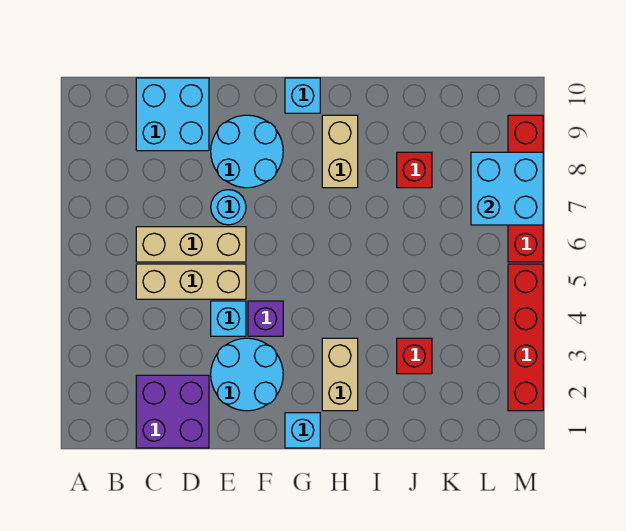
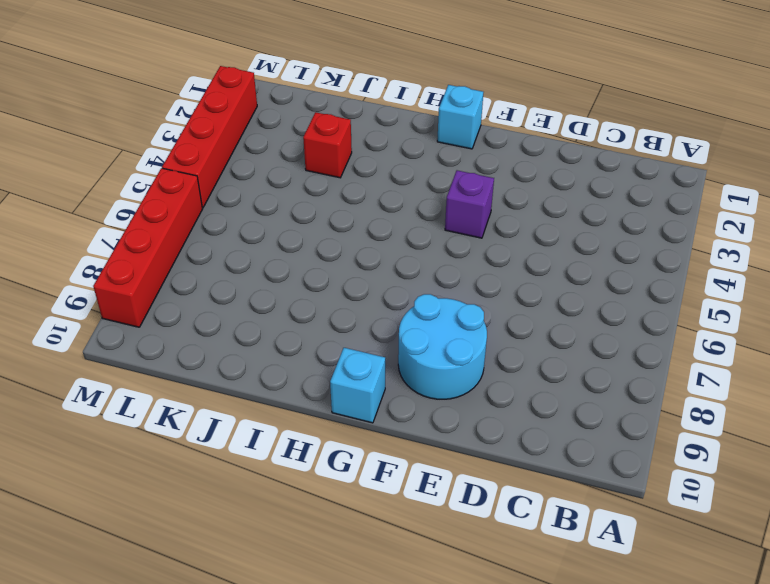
none -> purple brick C1:D2 level 1
none -> tan brick C5:E5 level 1
none -> tan brick C6:E6 level 1

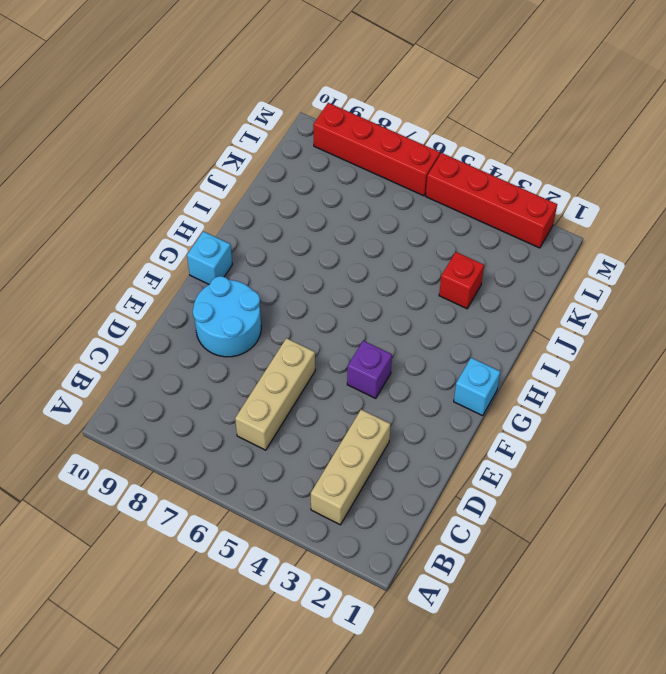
tan brick B3:D3 level 1 -> tan brick C5:E5 level 1
none -> purple brick C1:D2 level 1
none -> cyan brick C9:D10 level 1
none -> cyan round brick E2:F3 level 1

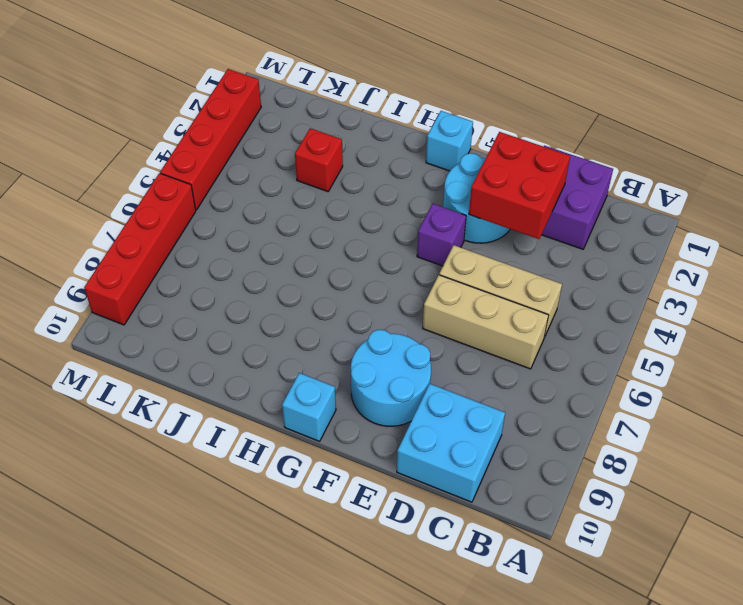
red brick D2:E3 level 2 -> none
none -> cyan brick E4 level 1
none -> cyan round brick E7 level 1
none -> tan brick H2:H3 level 1

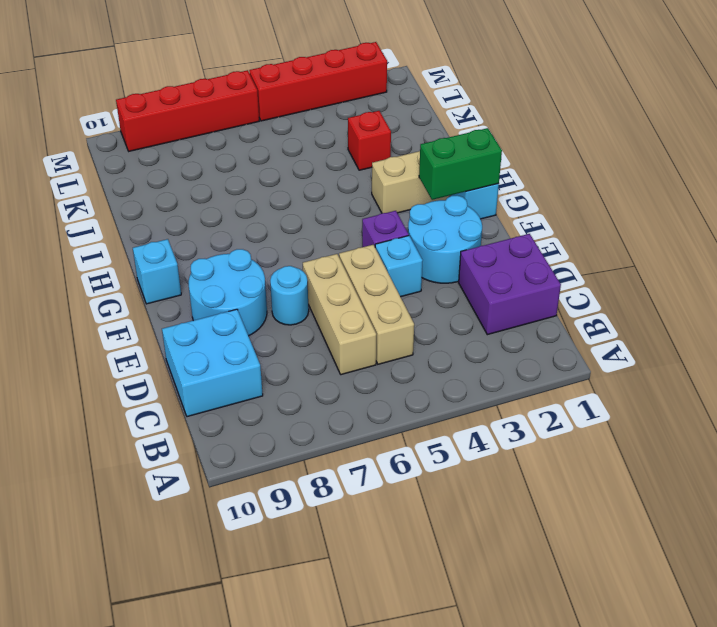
green brick G1:G2 level 2 -> none
none -> tan brick H8:H9 level 1
none -> red brick J8 level 1
none -> cyan brick L7:M8 level 2

